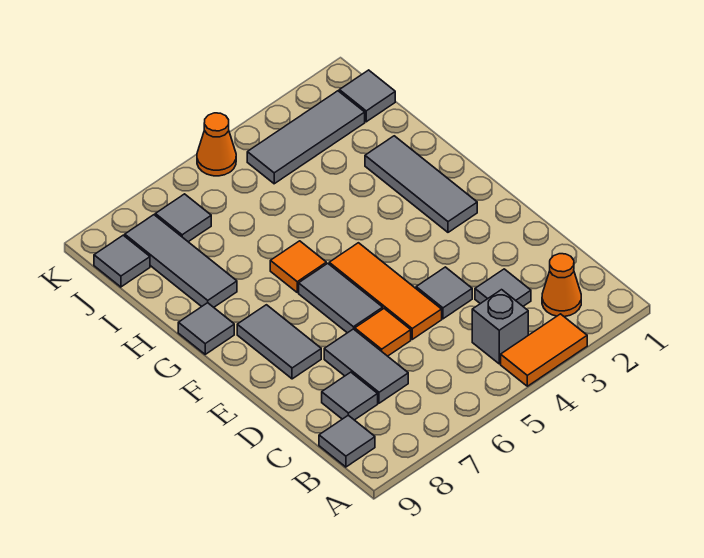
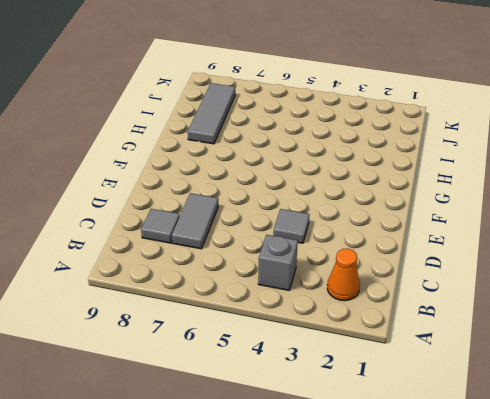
none -> orange tile A3:A4 level 1
none -> grey tile B9 level 1
none -> grey tile C3 level 1

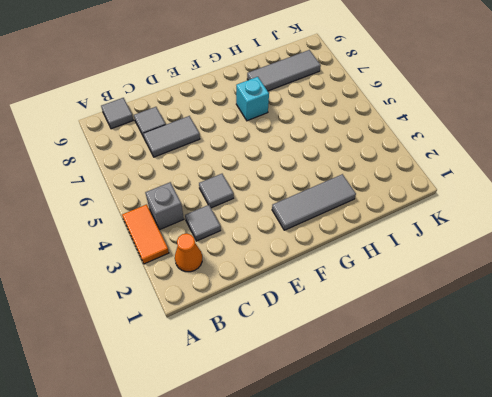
cyan brick G7 level 1 -> none
none -> orange tile D5:F5 level 1
none -> orange tile D6 level 1
none -> grey tile E6:F6 level 1

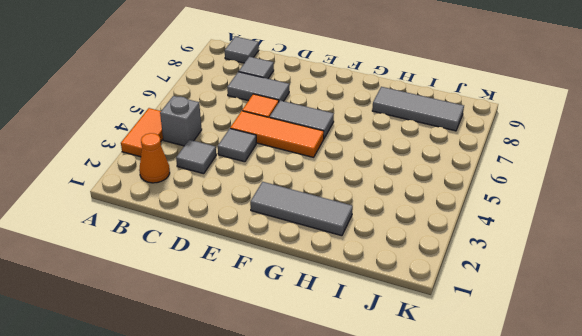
none -> grey tile E8:F8 level 1
none -> orange tile G6 level 1
none -> grey tile G9 level 1

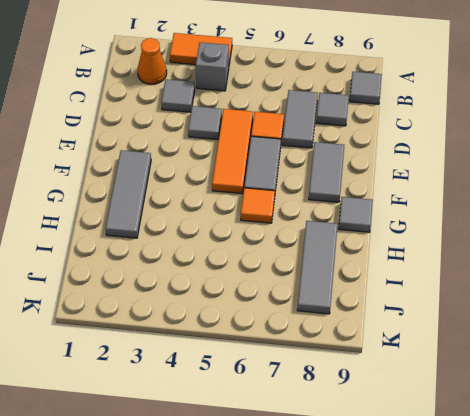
none -> grey tile J1 level 1
none -> grey tile J2:J4 level 1
none -> grey tile J7 level 1

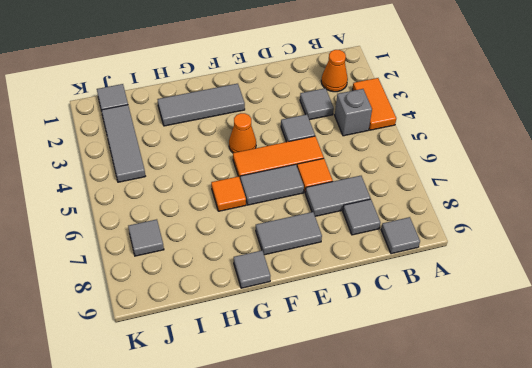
orange cone F4 level 1 -> orange cone K5 level 1
none -> grey tile H8:J8 level 1
none -> grey tile J9 level 1

